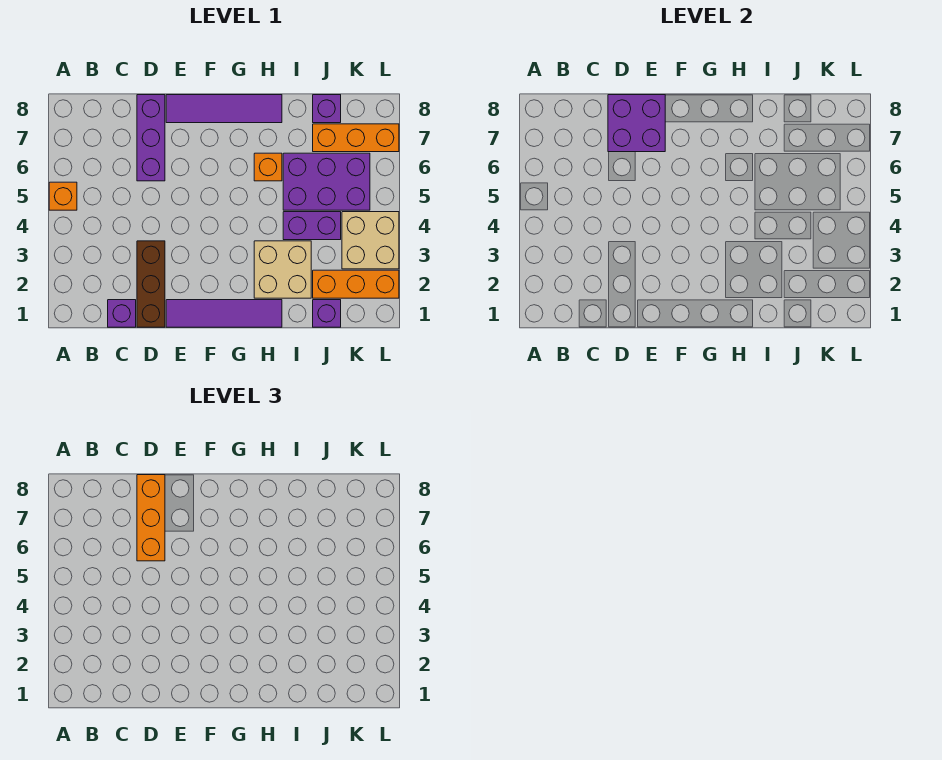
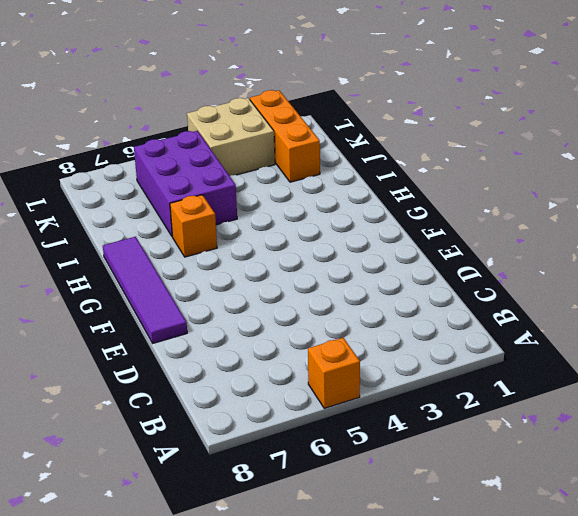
none -> purple brick C1 level 1
none -> brown brick D1:D3 level 1
none -> purple brick D6:D8 level 1

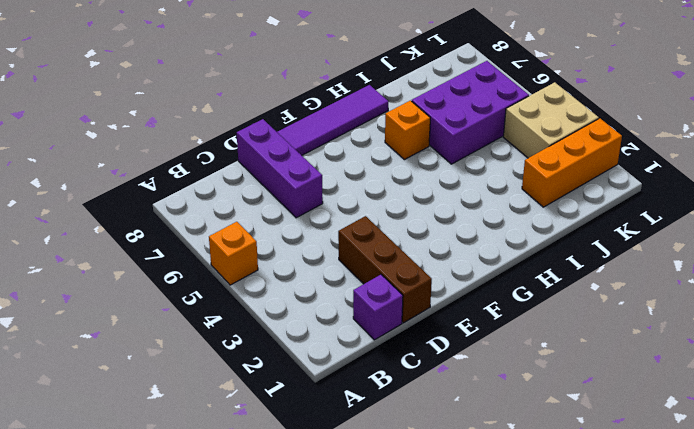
none -> purple tile E1:H1 level 1
none -> tan brick H2:I3 level 1
none -> purple brick I4:J4 level 1

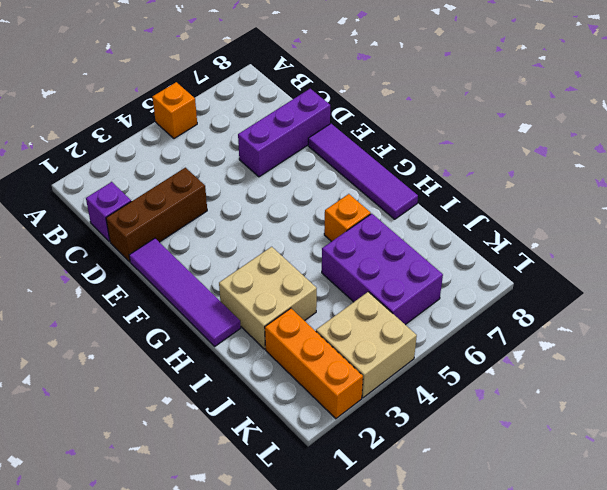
none -> purple brick I4:J4 level 1
none -> purple brick J1 level 1
none -> orange brick J7:L7 level 1

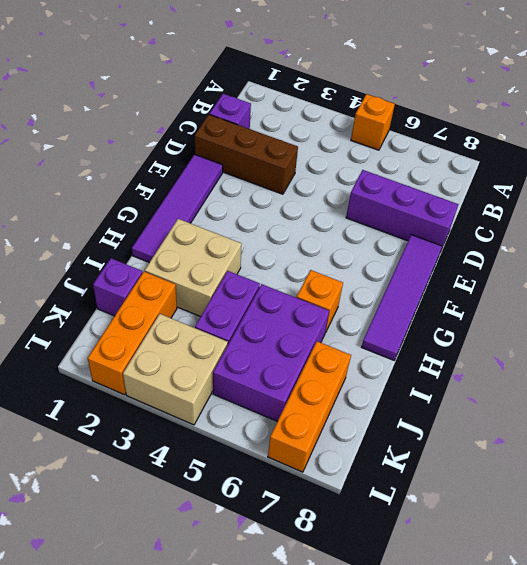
none -> purple brick J8 level 1
none -> purple brick D7:E8 level 2
none -> orange brick D6:D8 level 3

